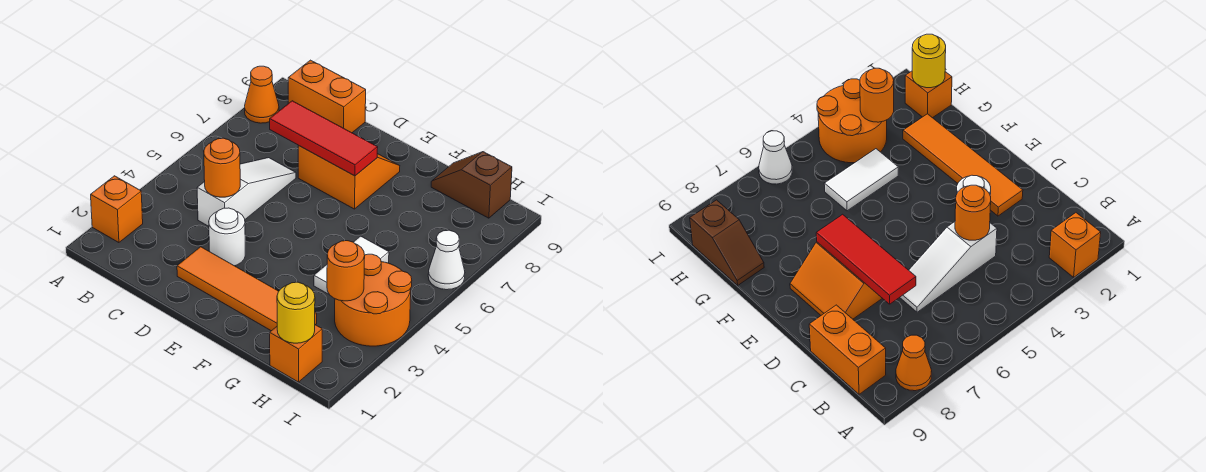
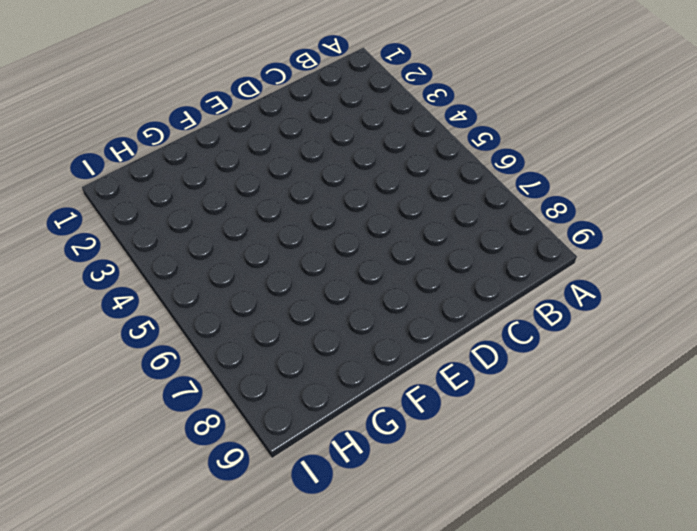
none -> orange brick A2 level 1
none -> orange cone A8 level 1
none -> orange brick B9:C9 level 1

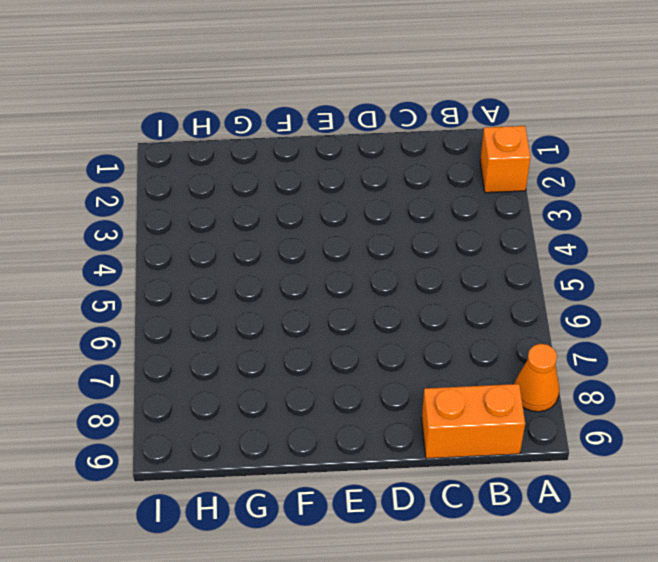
none -> white slope C4:C6 level 1 top 4
none -> orange tile D2:G2 level 1
none -> white round brick D3 level 1

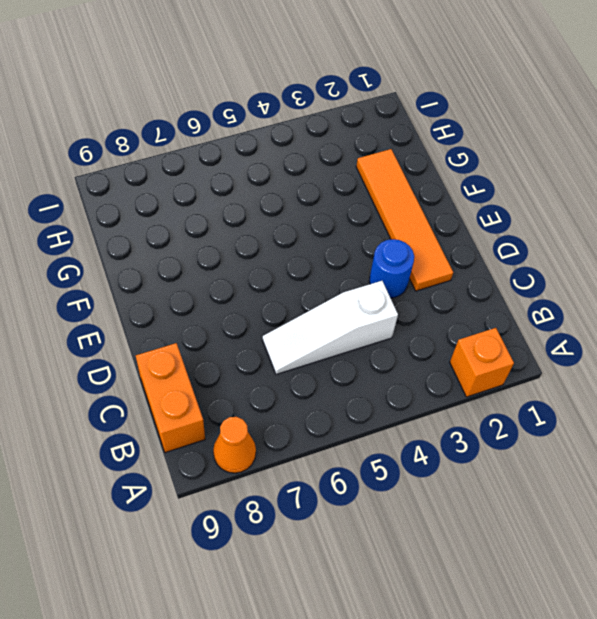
blue round brick D3 level 1 -> white round brick D3 level 1
none -> orange slope D7:E8 level 1 top 7
none -> white tile G4:G5 level 1
none -> brown slope G9:H9 level 1 top H

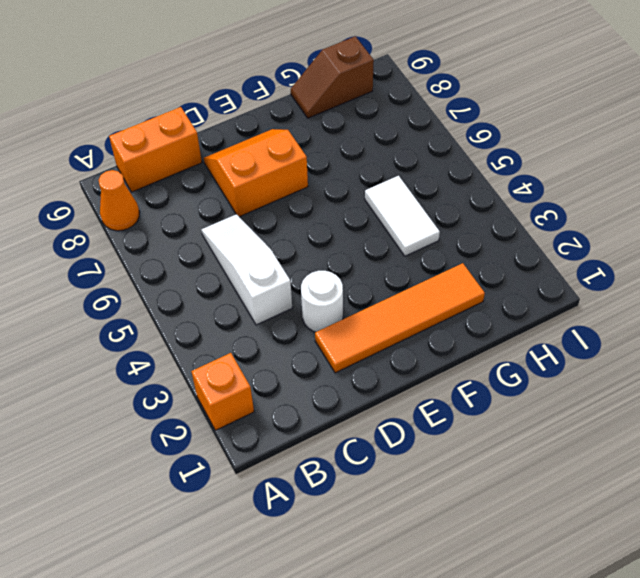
none -> orange brick H1 level 1
none -> orange round brick H3:I4 level 1
none -> white cone I6 level 1

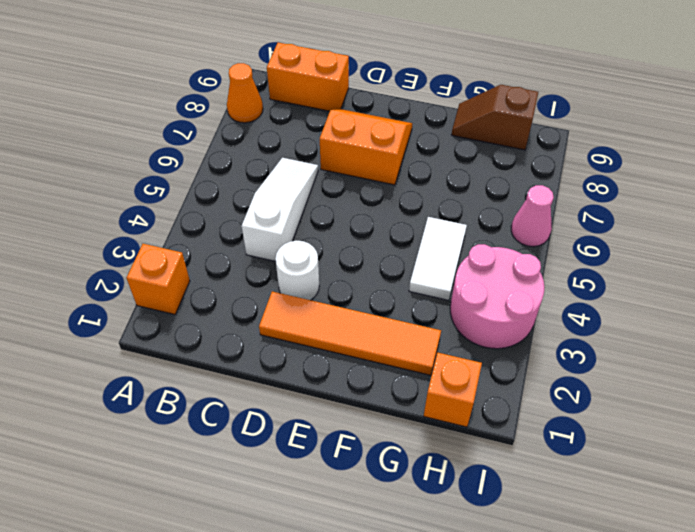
pink round brick H3:I4 level 1 -> orange round brick H3:I4 level 1
pink cone I6 level 1 -> white cone I6 level 1
none -> orange round brick C4 level 2
none -> red tile C7:E7 level 2
none -> yellow round brick H1 level 2

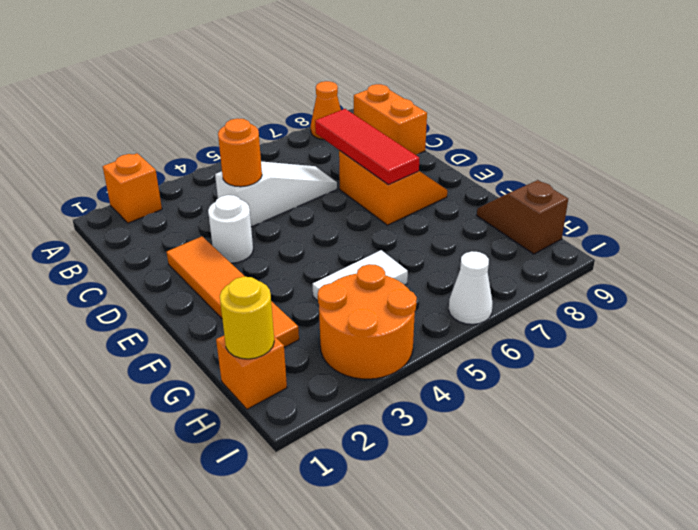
none -> orange round brick H3 level 2

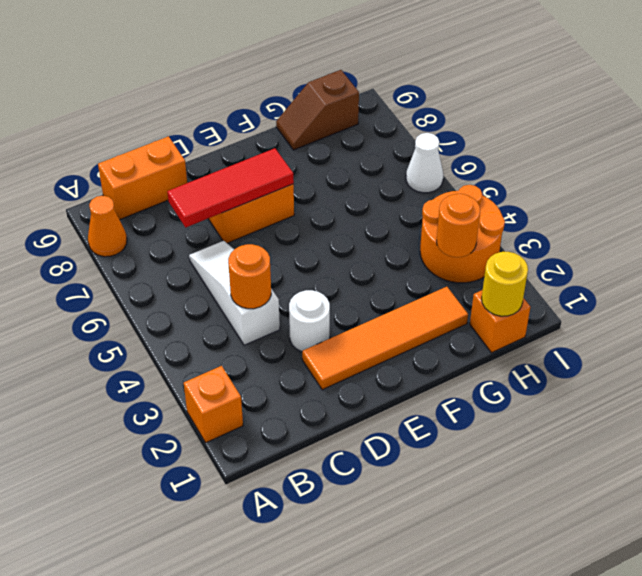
none -> white tile G4:G5 level 1

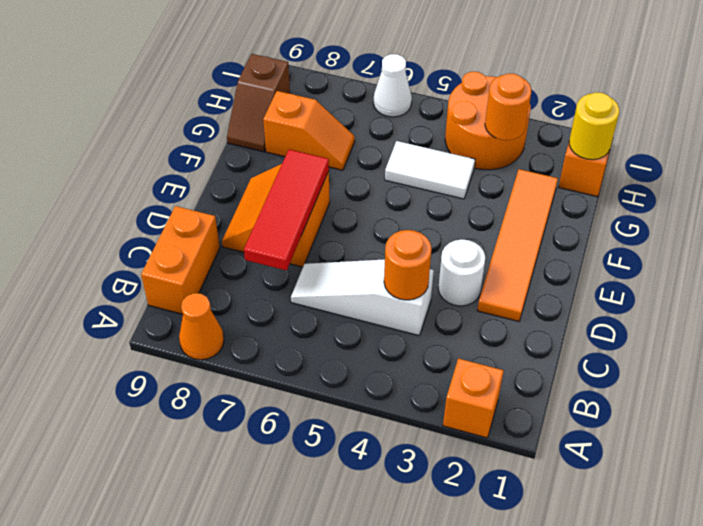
orange slope G7:G8 level 1 top 8 -> none

